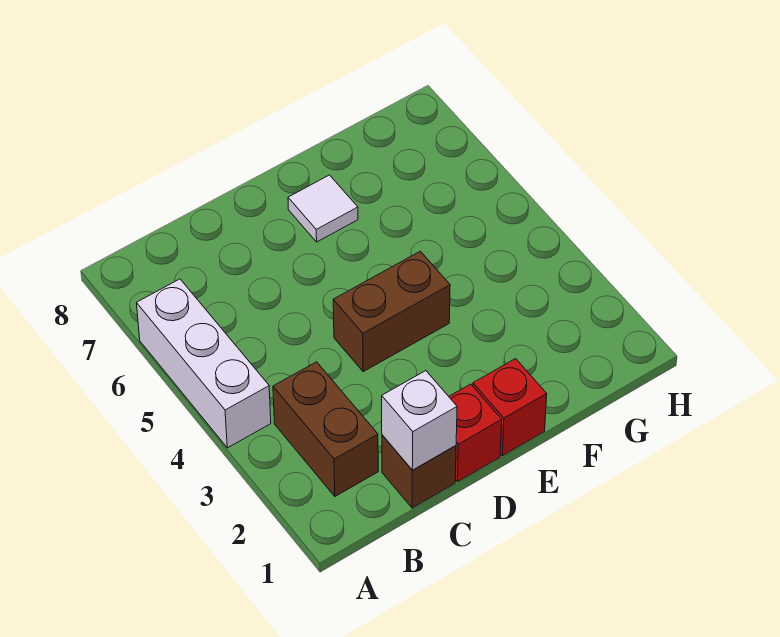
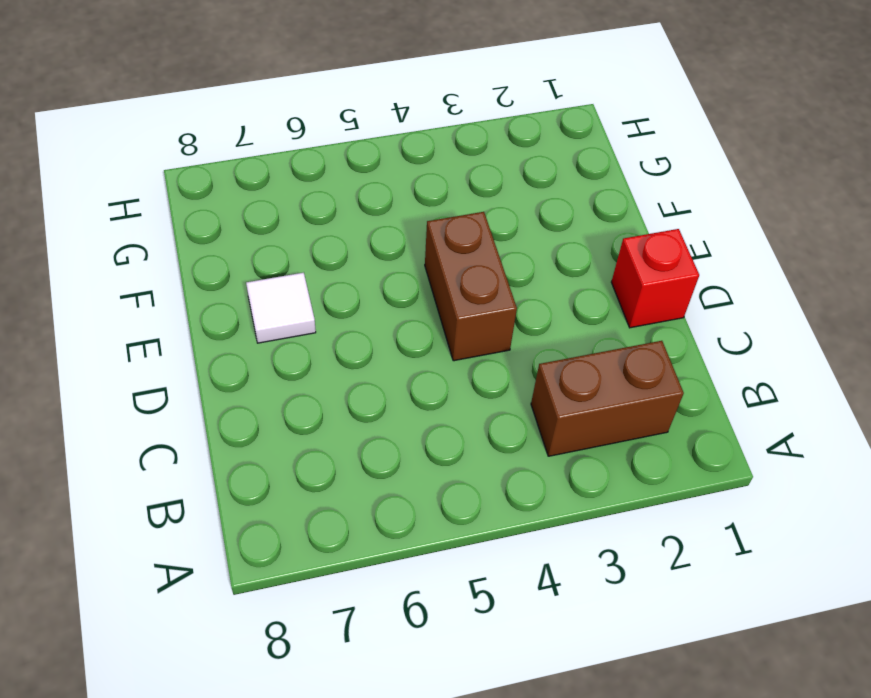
none -> white brick A4:A6 level 1
none -> brown brick C1 level 1

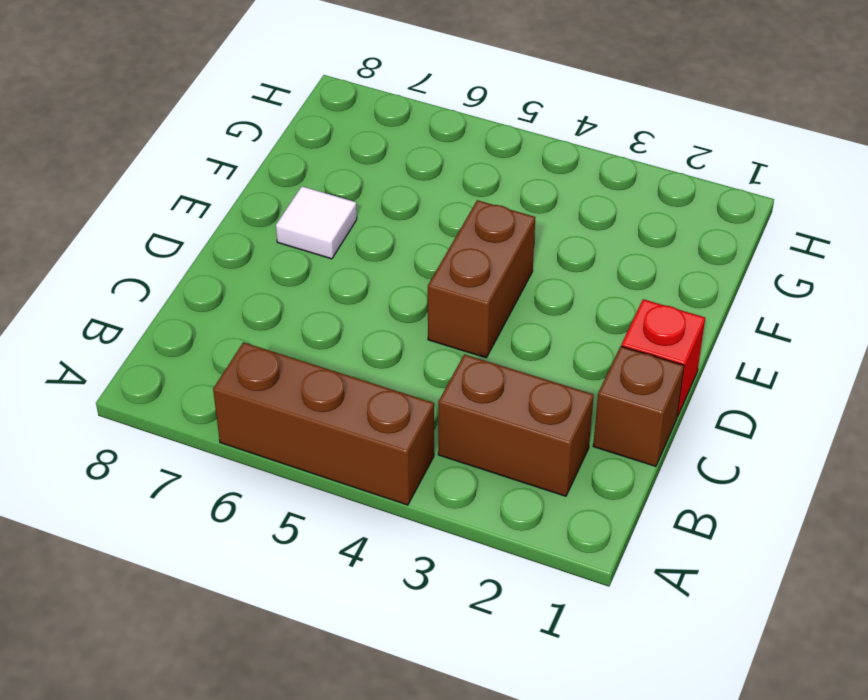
brown brick A4:A6 level 1 -> white brick A4:A6 level 1
none -> red brick E1 level 1
none -> white brick C1 level 2

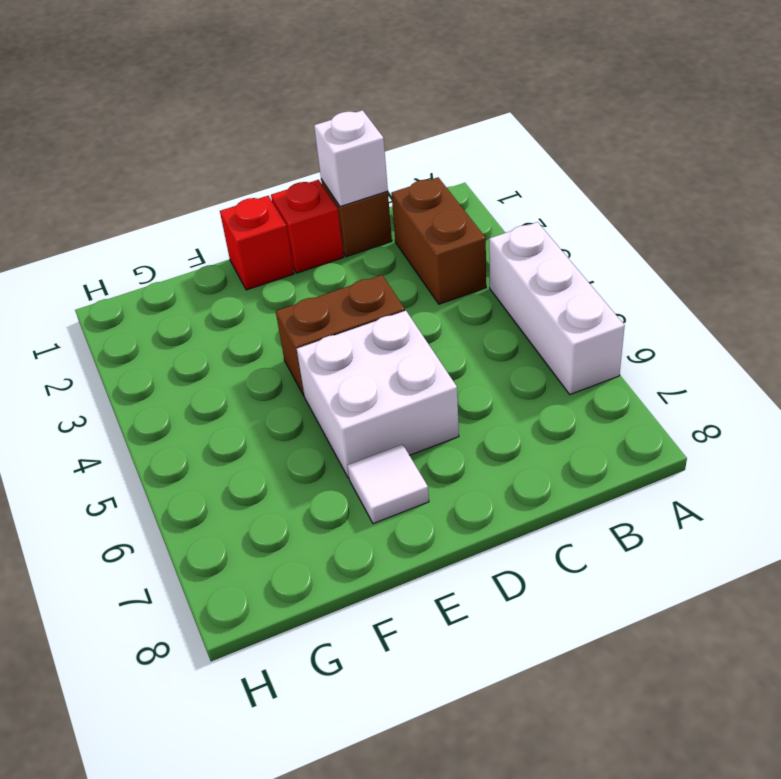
white brick D5:E6 level 1 -> none

